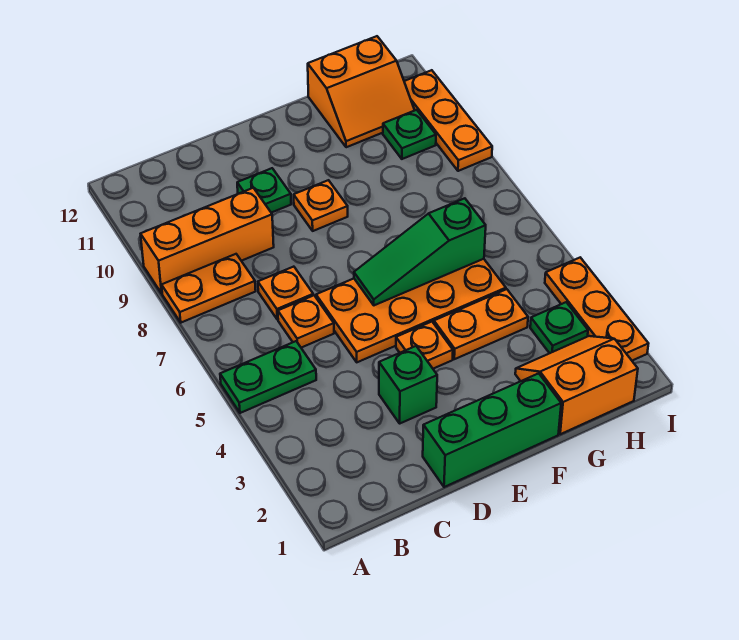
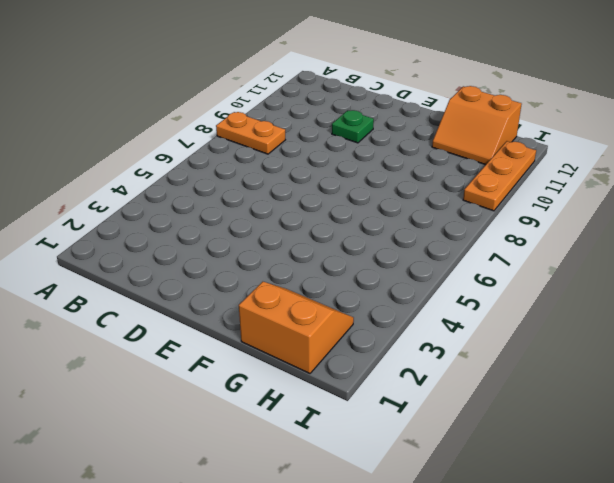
none -> green plate A5:B5 level 1
none -> orange brick A9:C9 level 1
none -> orange plate C6 level 1

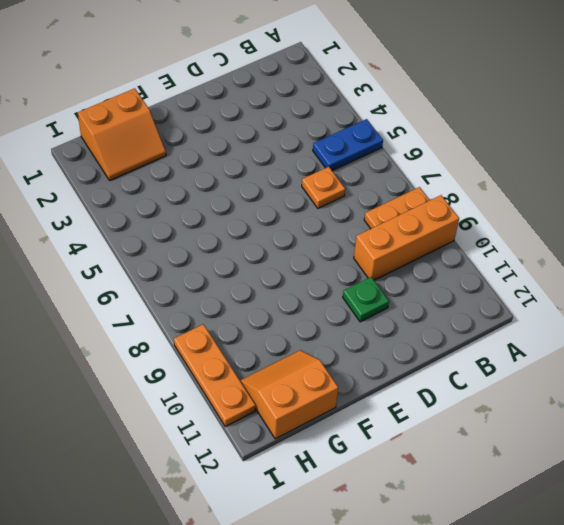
blue plate A5:B5 level 1 -> green plate A5:B5 level 1
none -> orange plate C7 level 1
none -> green brick D1:F1 level 1
none -> green brick D3 level 1

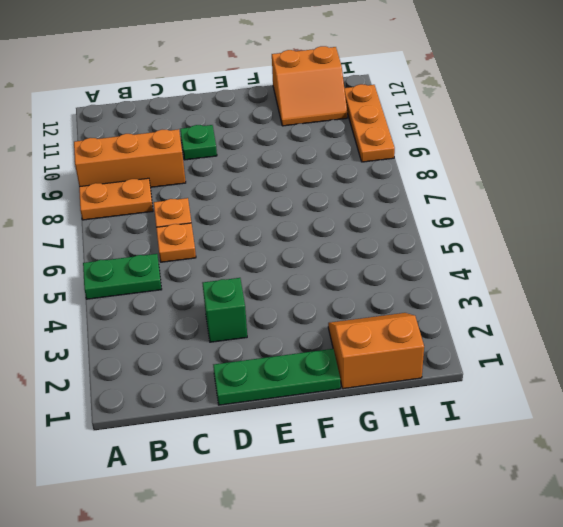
green plate D1:F1 level 1 -> green brick D1:F1 level 1
none -> orange plate D5:G6 level 1
none -> orange plate E4 level 1
none -> orange plate E9 level 1

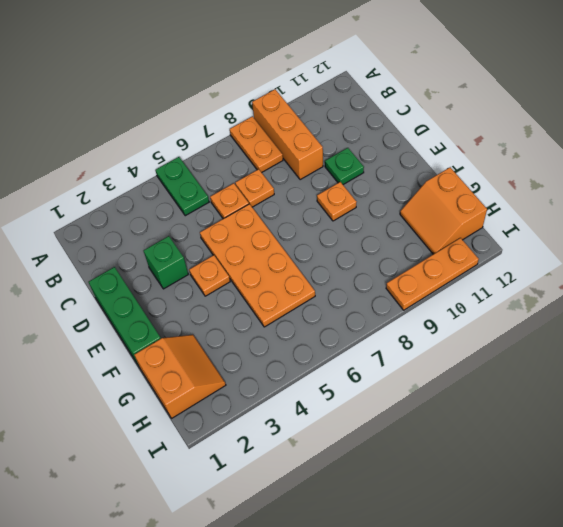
none -> orange plate F4:G4 level 1
none -> green plate H3 level 1
none -> green plate H10 level 1

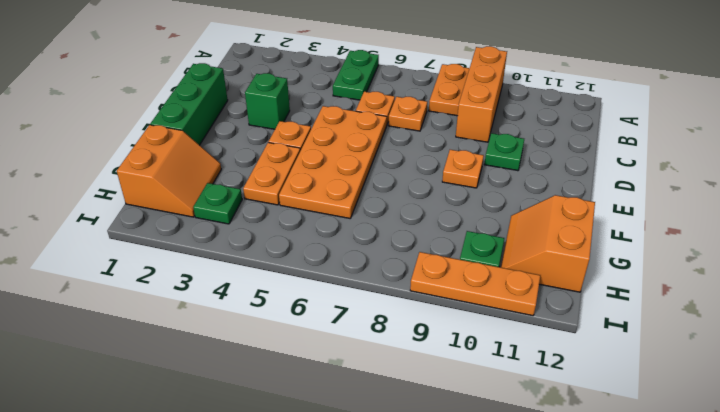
none -> orange plate I2:I4 level 1
none -> green slope E6:G6 level 2 top G

